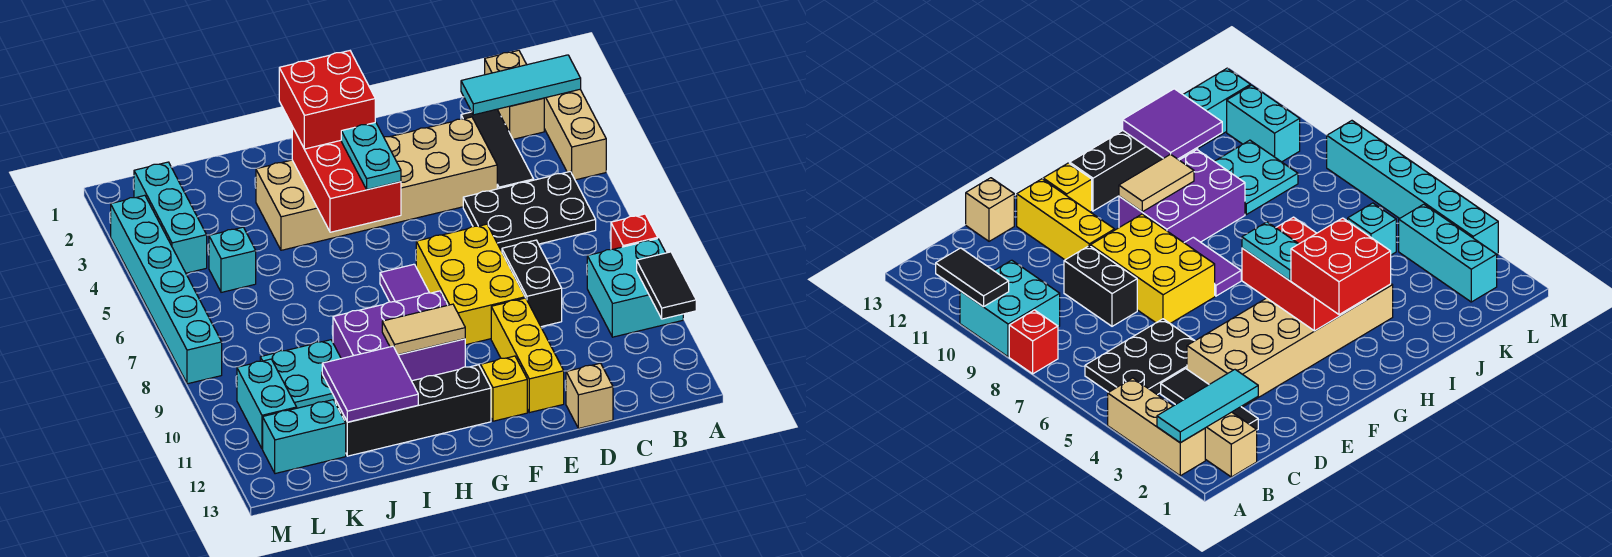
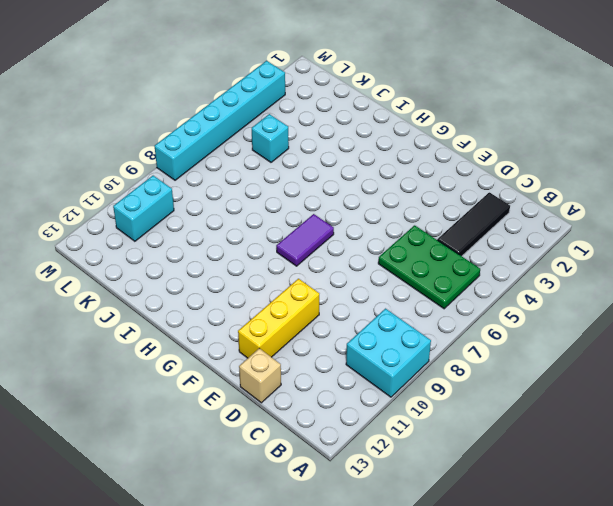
green plate B5:D6 level 1 -> black plate B5:D6 level 1
none -> tan brick A2:A4 level 1
none -> red brick A8 level 1
none -> tan brick B1:B2 level 1

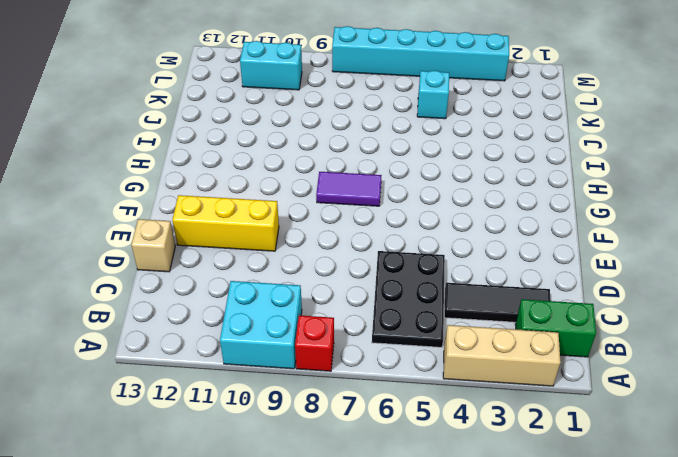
green brick B1:B2 level 1 -> tan brick B1:B2 level 1
none -> tan brick D3:I4 level 1
none -> black brick D8:D9 level 1
none -> yellow brick E7:F9 level 1

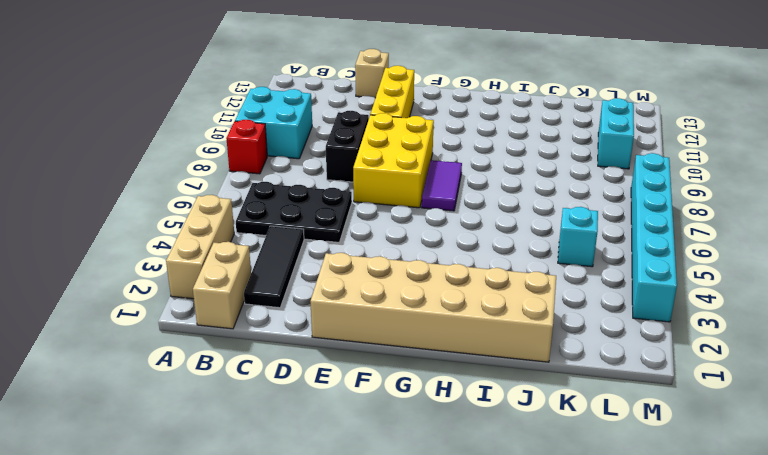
tan brick E1:J2 level 1 -> tan brick D3:I4 level 1
none -> yellow brick F12 level 1
none -> purple brick G9:I10 level 1
none -> black brick G12:J12 level 1

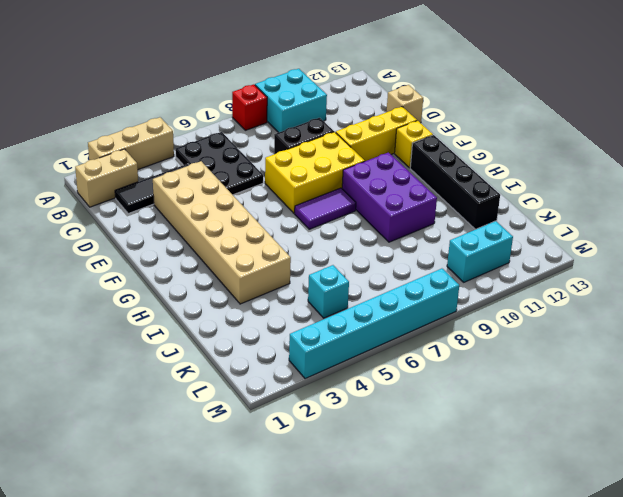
none -> cyan plate J9:K10 level 1
none -> cyan brick K12:L12 level 1
none -> cyan brick L2:L4 level 1

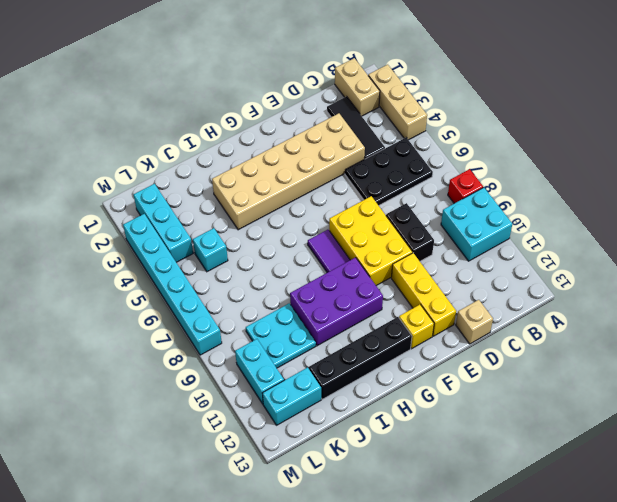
none -> cyan tile A2:C2 level 2
none -> black tile A10:A11 level 2
none -> red brick G3:H5 level 2

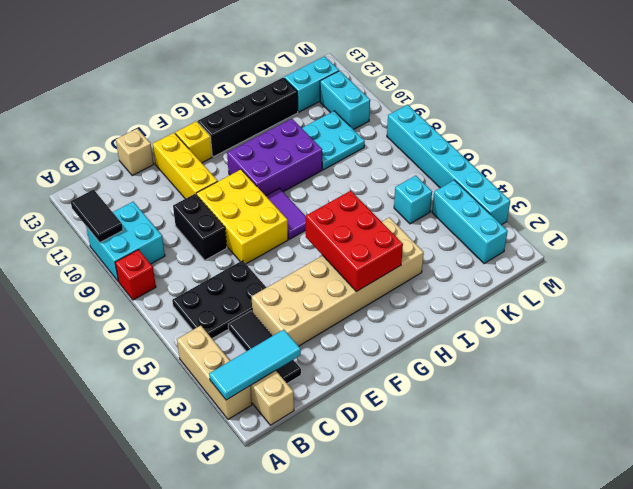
none -> tan tile G10:H10 level 2
none -> purple tile I11:J12 level 2
none -> red brick G2:H3 level 3

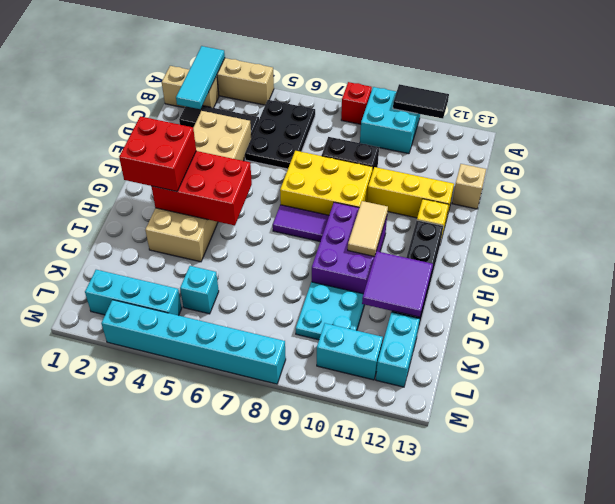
none -> cyan plate G4:G5 level 3

